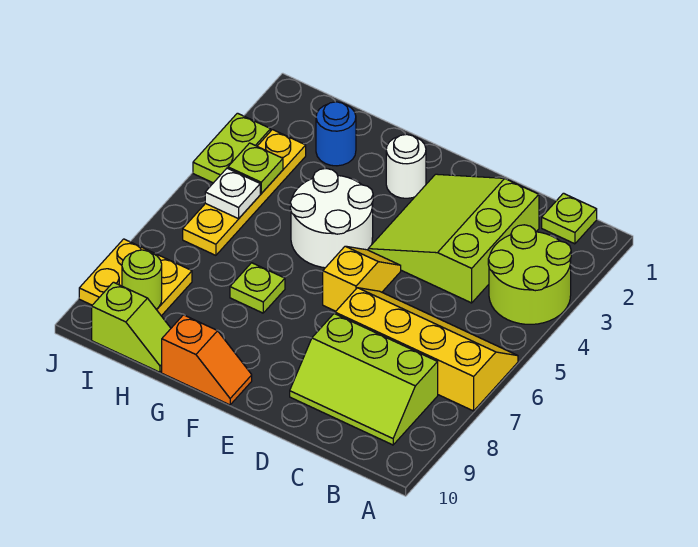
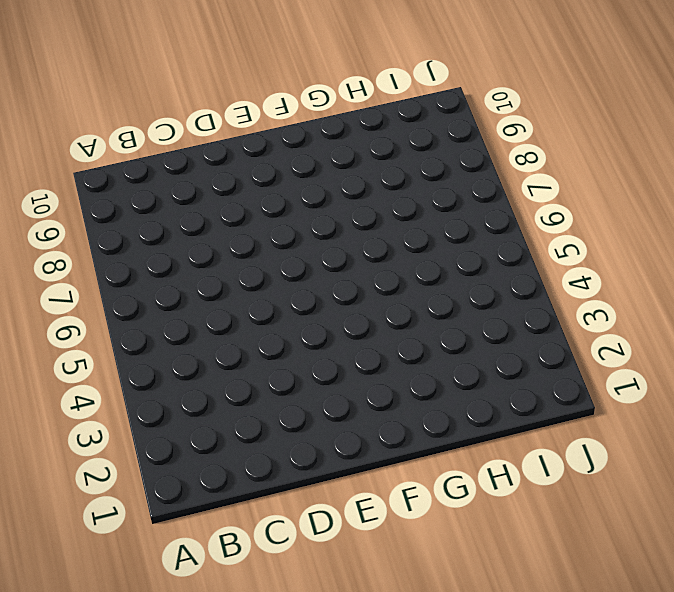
none -> lime round brick A3:B4 level 1
none -> yellow slope A6:D7 level 1 top 7
none -> lime plate B1 level 1

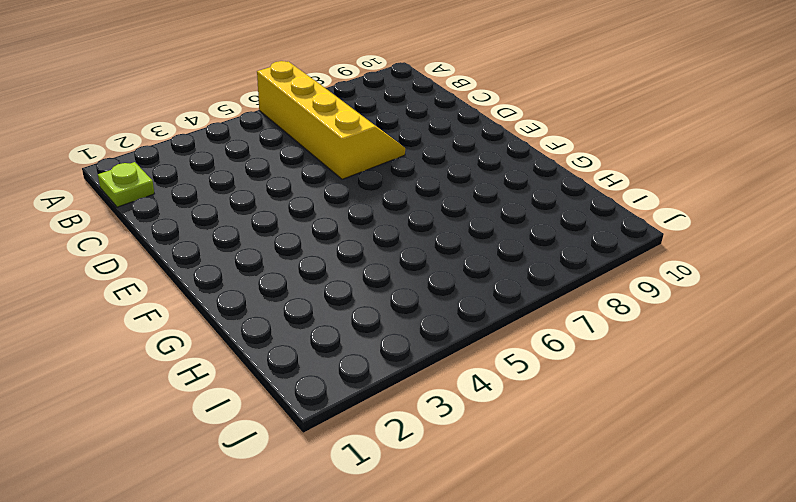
yellow slope A6:D7 level 1 top 6 -> yellow slope A6:D7 level 1 top 7
none -> lime round brick A3:B4 level 1
none -> lime slope B8:D9 level 1 top 8
none -> lime slope C2:E4 level 1 top C

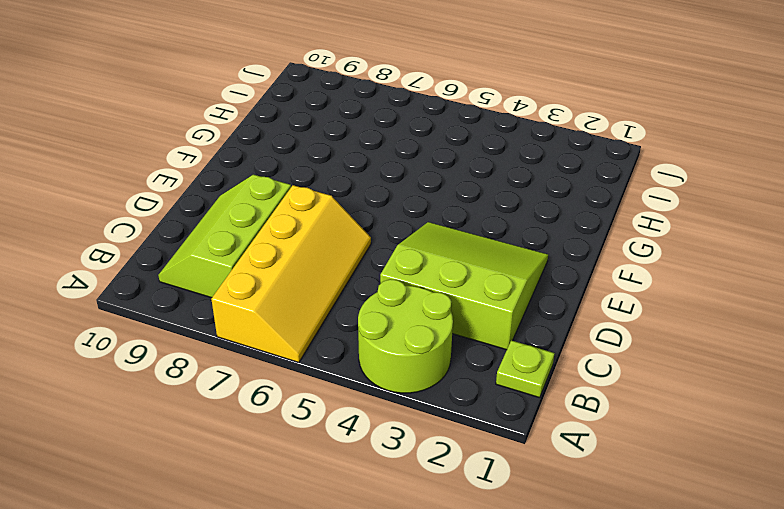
none -> yellow slope E5:E6 level 1 top 6
none -> white round brick F2 level 1
none -> white round brick F4:G5 level 1

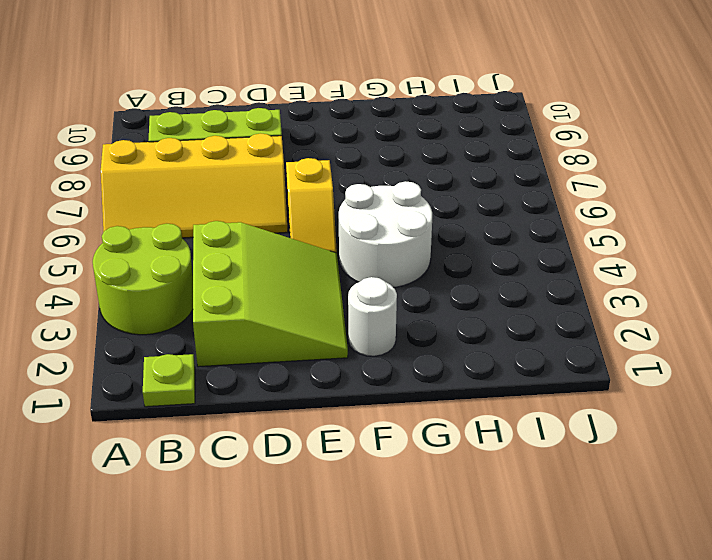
none -> orange slope F10:G10 level 1 top G
none -> lime plate G7 level 1
none -> blue round brick H2 level 1

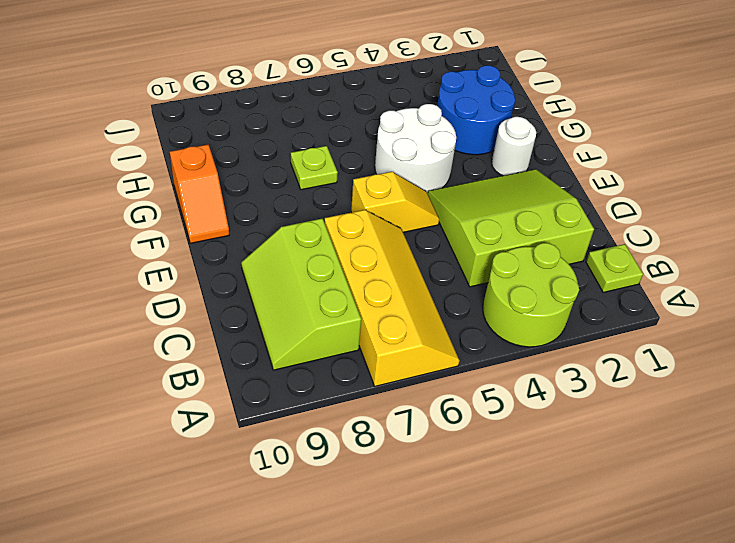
blue round brick G2:H3 level 1 -> blue round brick H2 level 1
none -> lime slope H10:I10 level 1 top I
none -> yellow plate I3:I6 level 1
none -> yellow plate I8:J9 level 1

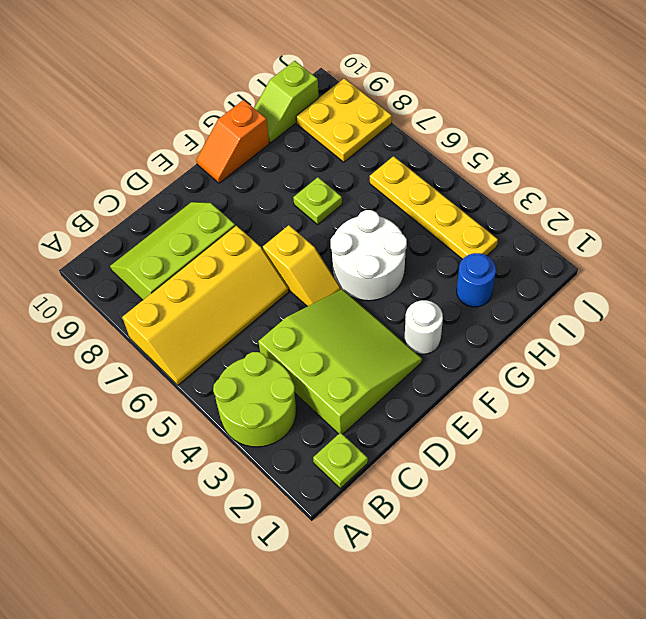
none -> lime plate J3:J4 level 1
none -> lime plate I4 level 2
none -> white plate I5 level 2

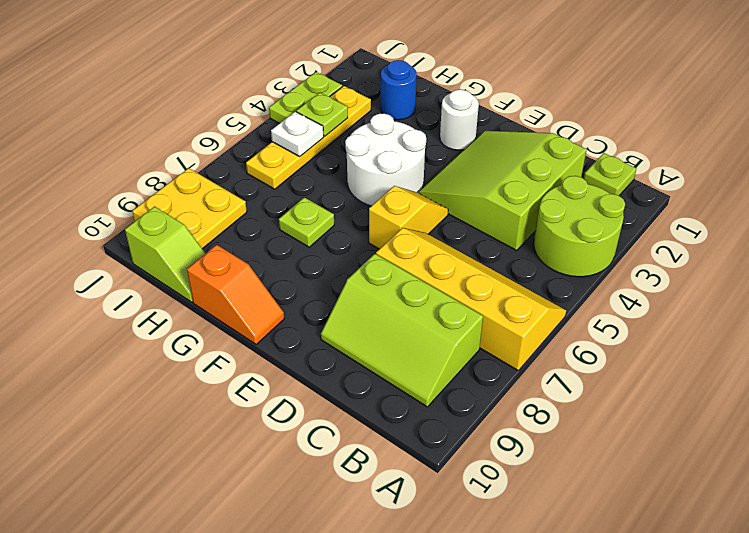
none -> lime round brick I9 level 2

